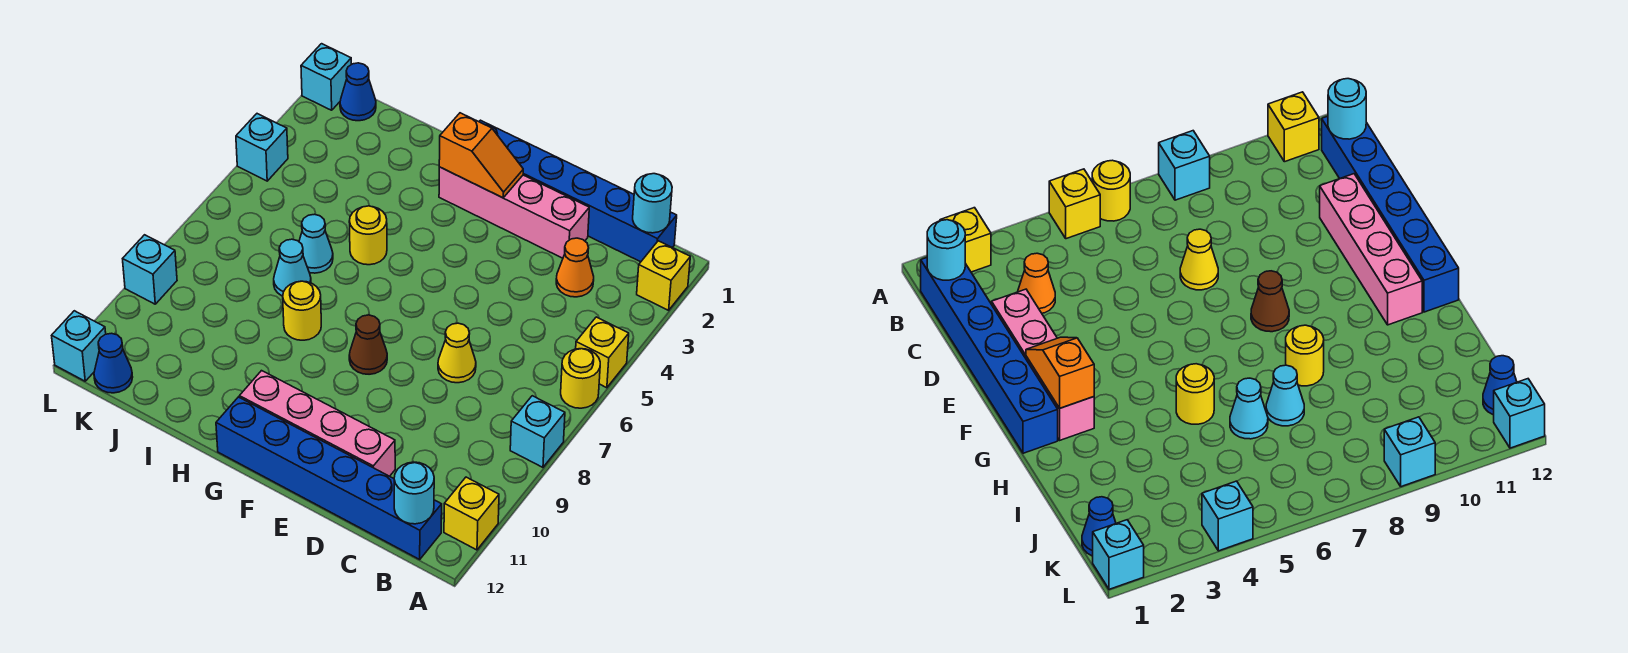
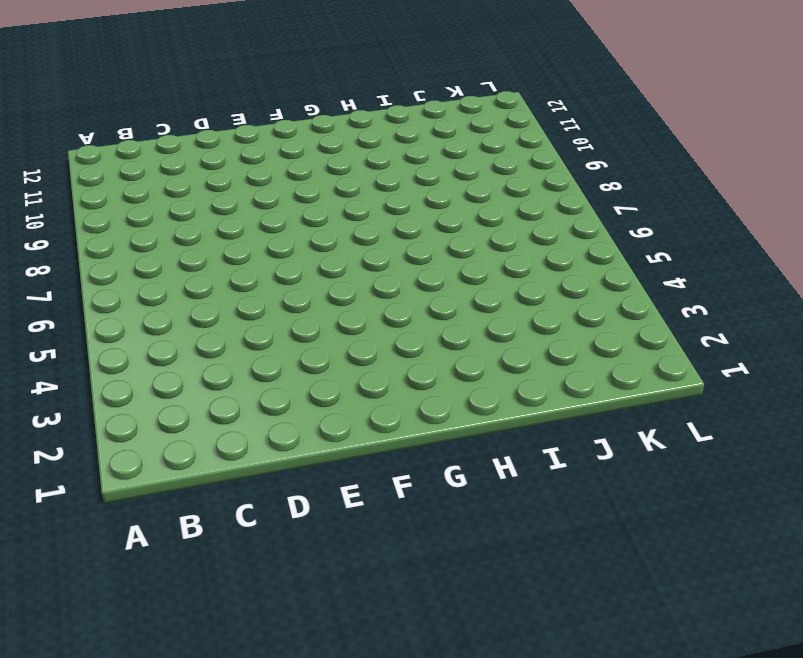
none -> yellow brick A2 level 1
none -> yellow brick A5 level 1
none -> yellow round brick A6 level 1

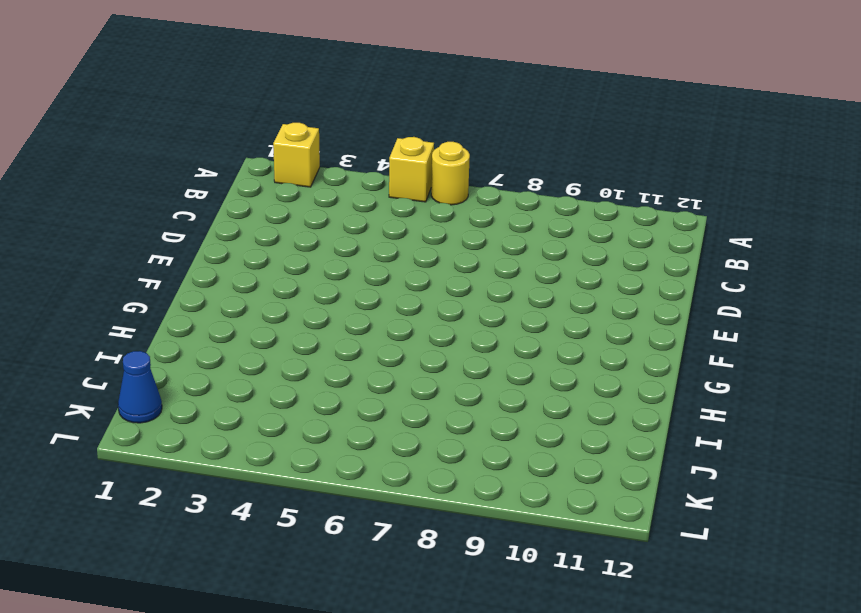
none -> cyan brick A8 level 1
none -> yellow brick A11 level 1
none -> blue brick B1:G1 level 1

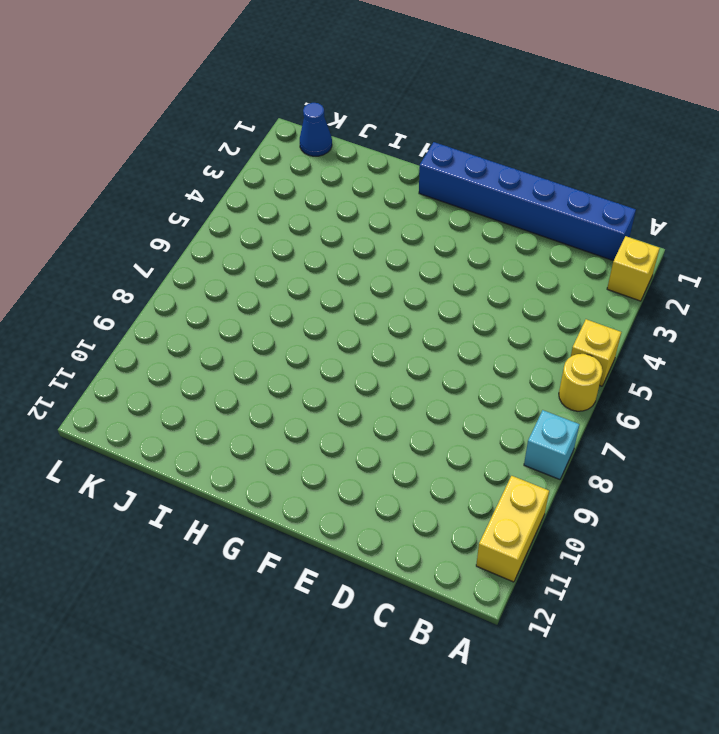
yellow brick A10:A11 level 1 -> yellow brick A11 level 1
none -> blue brick B12:G12 level 1
none -> orange cone C3 level 1
none -> pink brick D2:G2 level 1

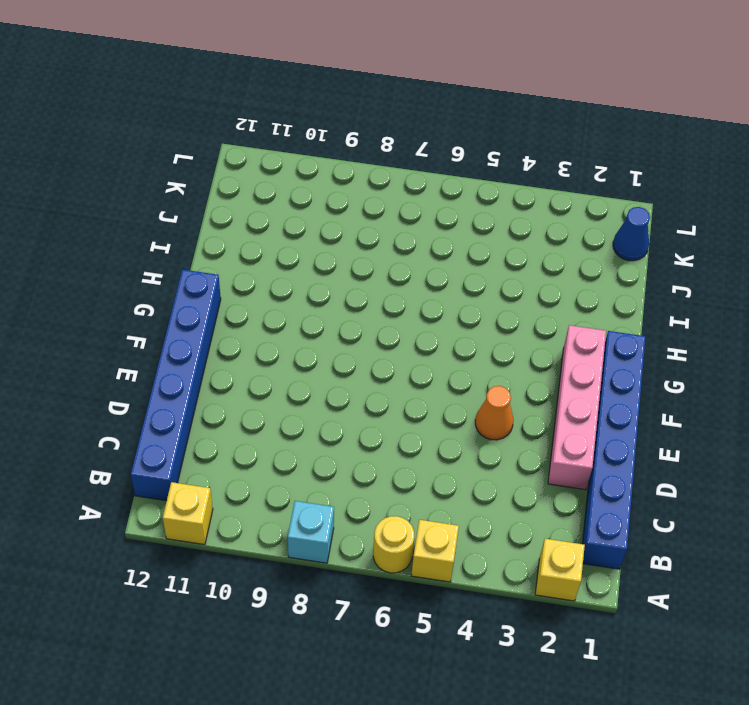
orange cone E4 level 1 -> orange cone C3 level 1
none -> yellow cone D7 level 1
none -> pink brick D11:G11 level 1
none -> brown cone F8 level 1

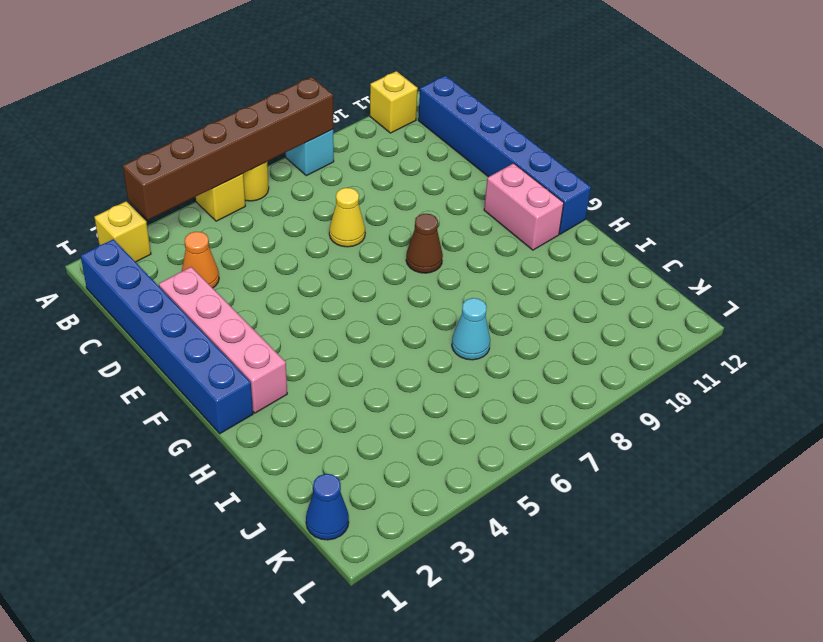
brown brick A3:A8 level 2 -> none
pink brick F11:G11 level 1 -> pink brick D11:G11 level 1
none -> yellow round brick H5 level 1
none -> yellow round brick H8 level 1
none -> cyan cone I6 level 1

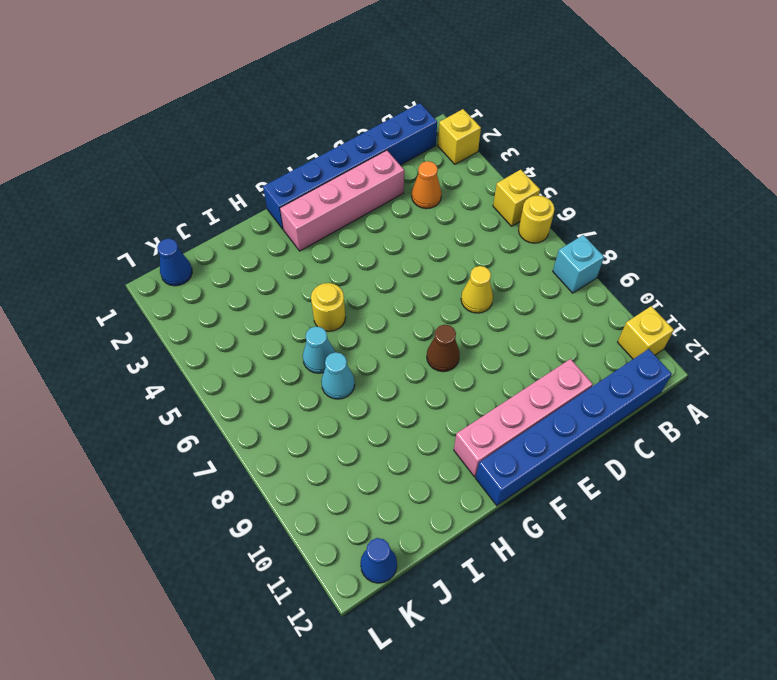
none -> yellow round brick H8 level 1
none -> cyan brick L1 level 1
none -> cyan brick L4 level 1

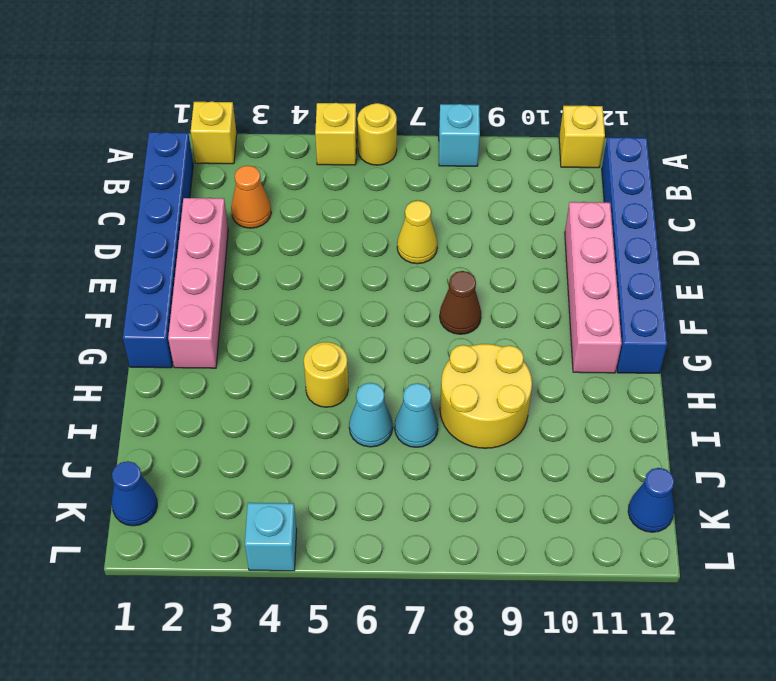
yellow round brick H8:I9 level 1 -> yellow round brick H8 level 1
none -> cyan brick L1 level 1
none -> cyan brick L9 level 1
none -> cyan brick L12 level 1

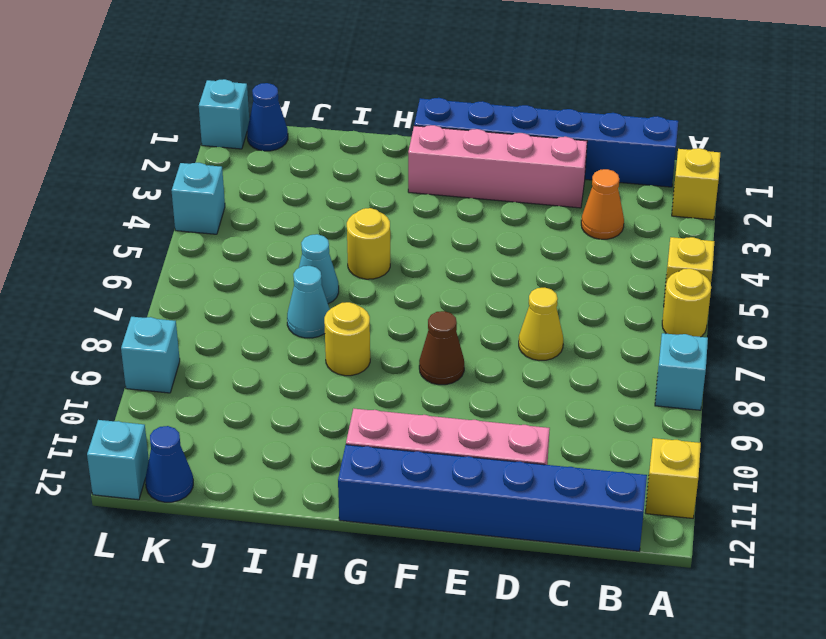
none -> cyan round brick B1 level 2
none -> cyan round brick B12 level 2
none -> orange slope F2:G2 level 2 top G

